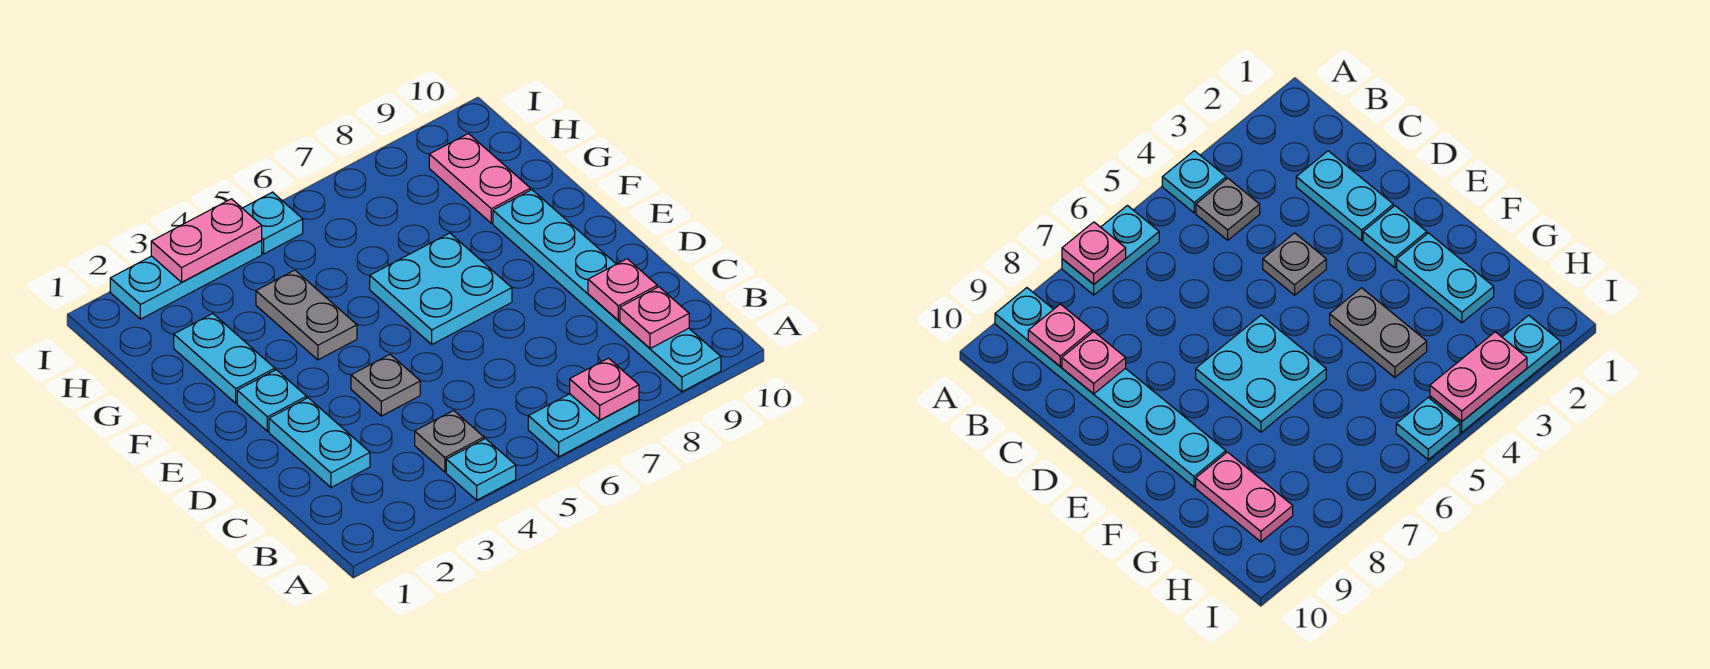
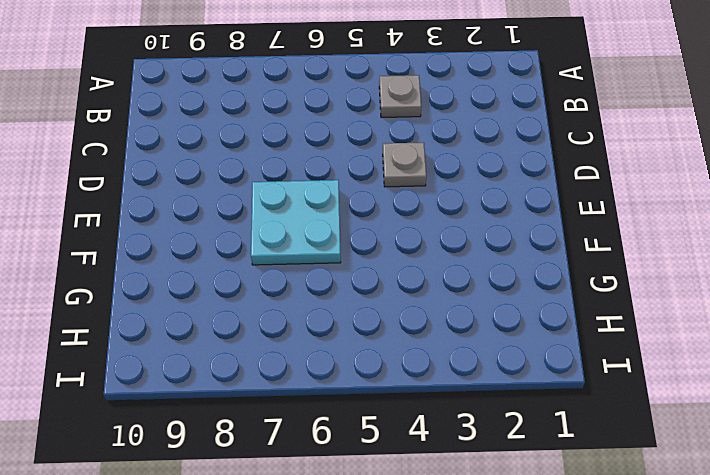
none -> cyan plate A4 level 1
none -> cyan plate A6:A7 level 1
none -> cyan plate A9:F9 level 1

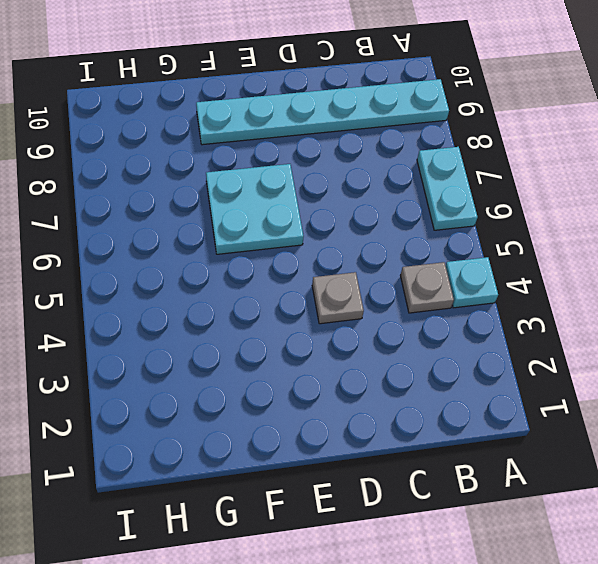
none -> cyan plate C2:D2 level 1
none -> cyan plate E2 level 1
none -> cyan plate F2:G2 level 1

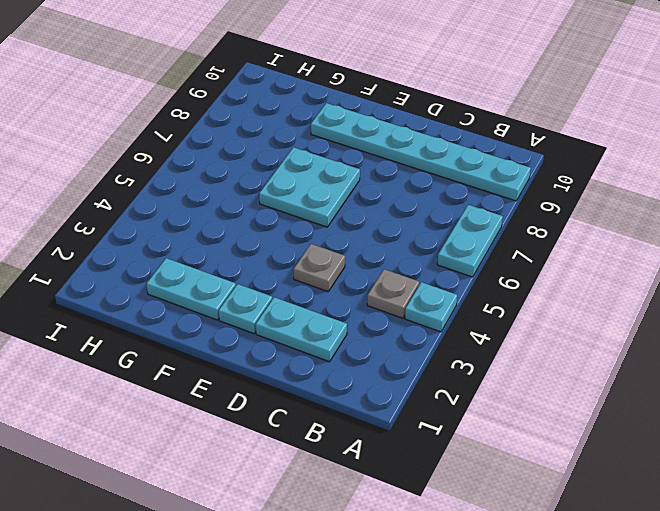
none -> grey plate F4:G4 level 1
none -> pink plate G9:H9 level 1
none -> cyan plate I2:I4 level 1

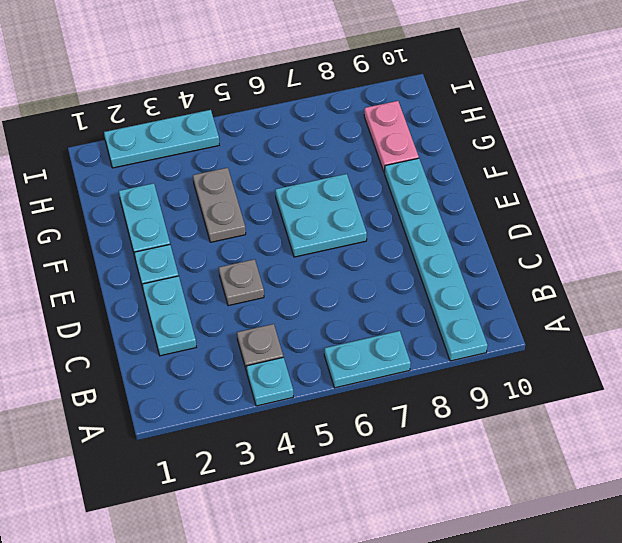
none -> cyan plate I5 level 1
none -> pink plate A7 level 2
none -> pink plate B9 level 2

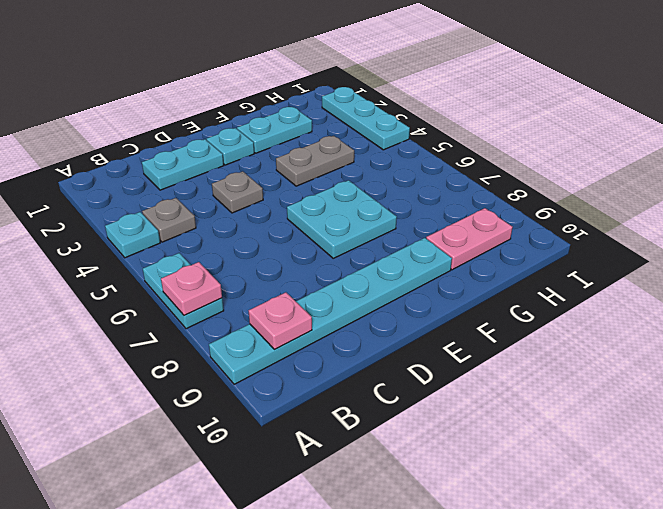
none -> cyan plate I5 level 1
none -> pink plate C9 level 2
none -> pink plate I3:I4 level 2

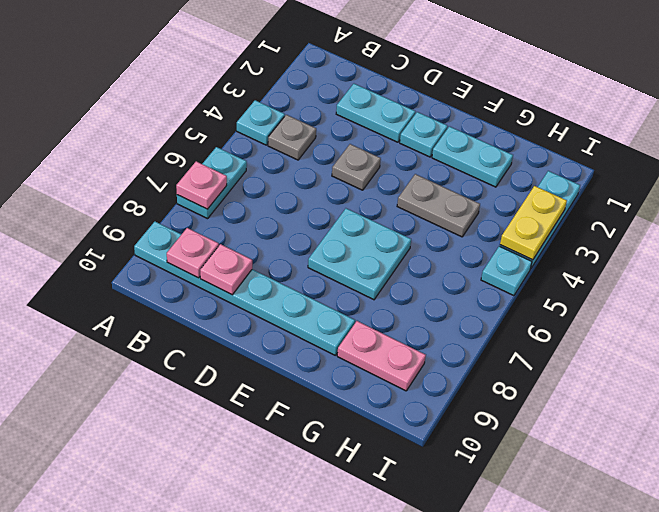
yellow plate I3:I4 level 2 -> pink plate I3:I4 level 2

